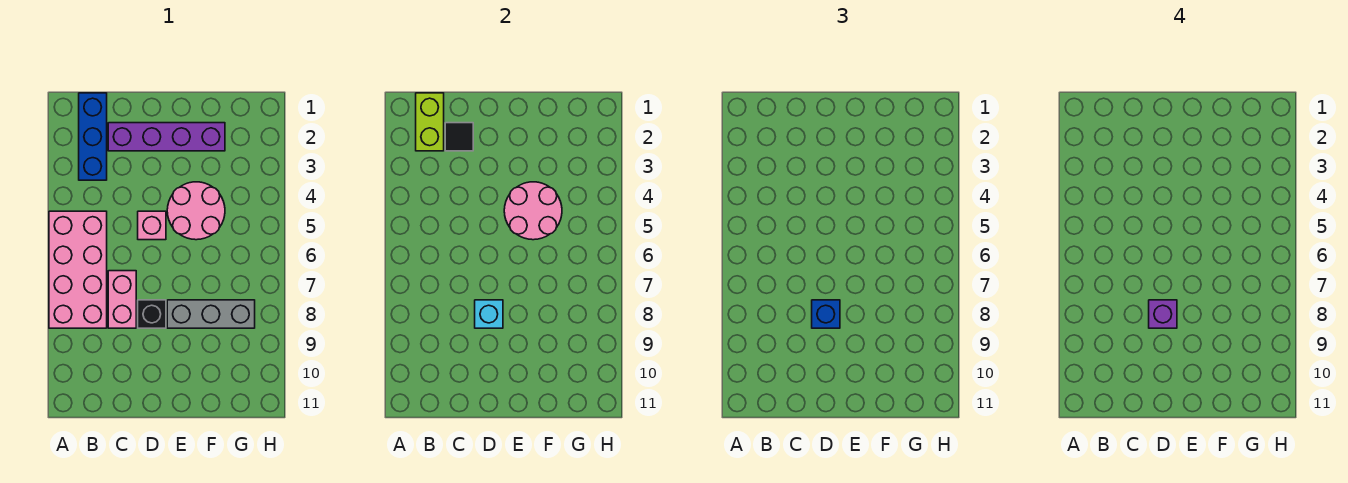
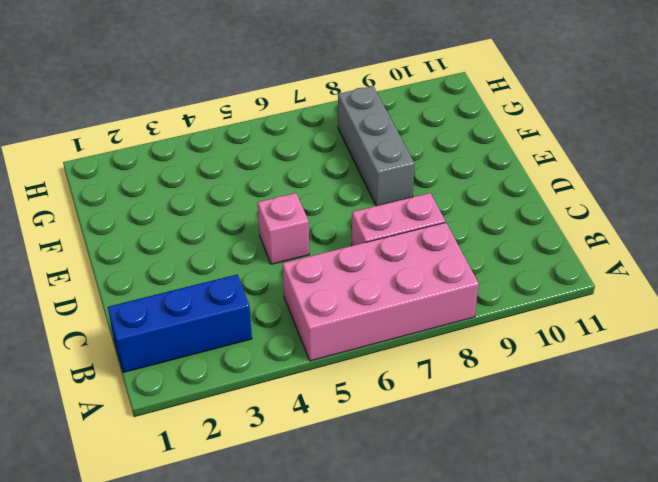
none -> purple brick C2:F2 level 1
none -> black brick D8 level 1
none -> pink round brick E4:F5 level 1

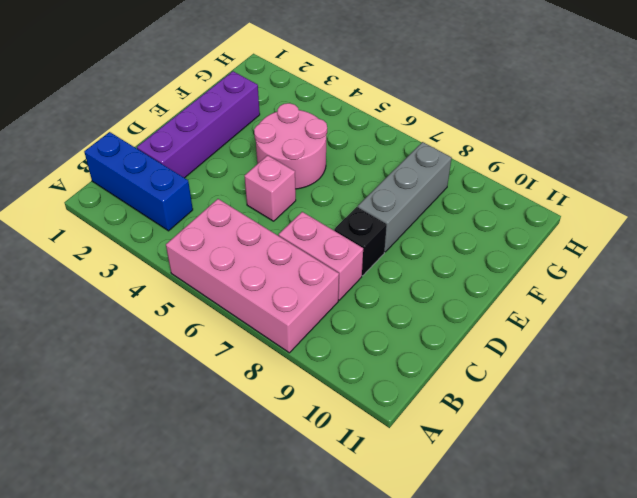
none -> lime brick B1:B2 level 2
none -> black tile C2 level 2
none -> cyan brick D8 level 2

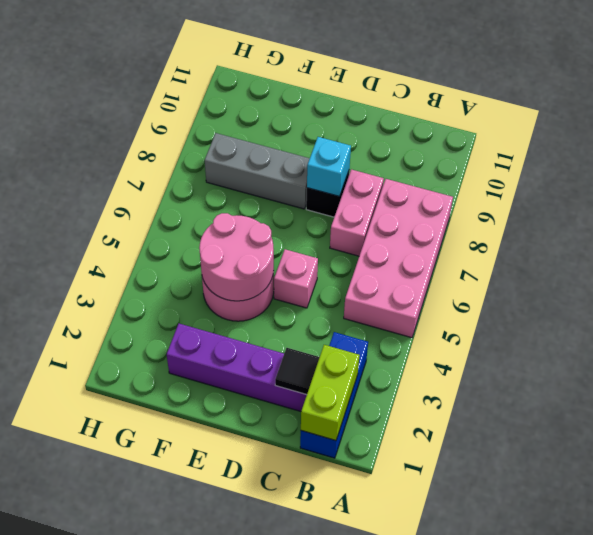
none -> blue brick D8 level 3
none -> purple brick D8 level 4

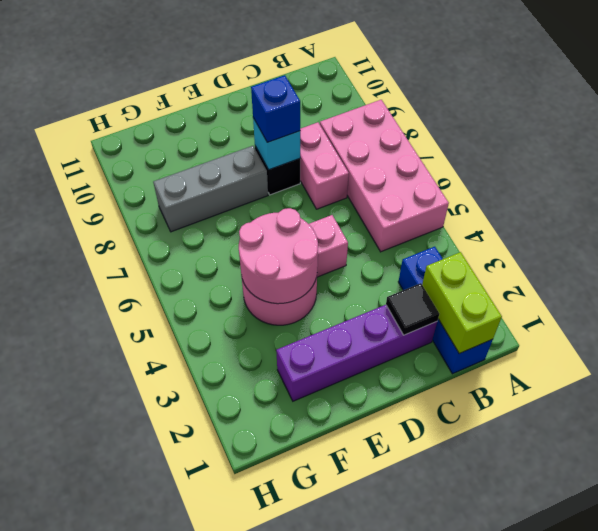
none -> purple brick D8 level 4

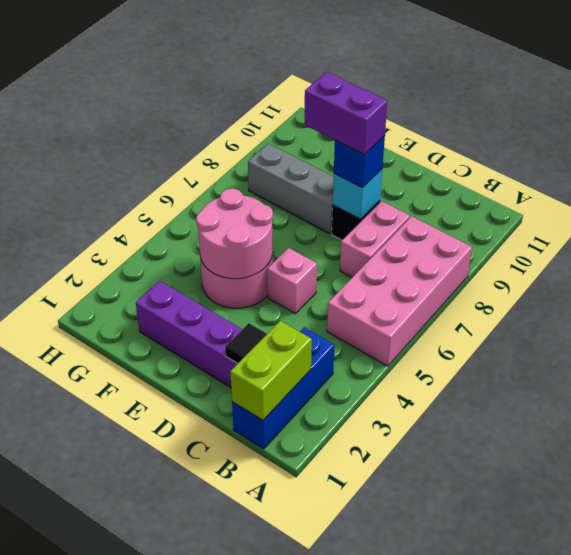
purple brick D8:E8 level 4 -> purple brick D8 level 4

